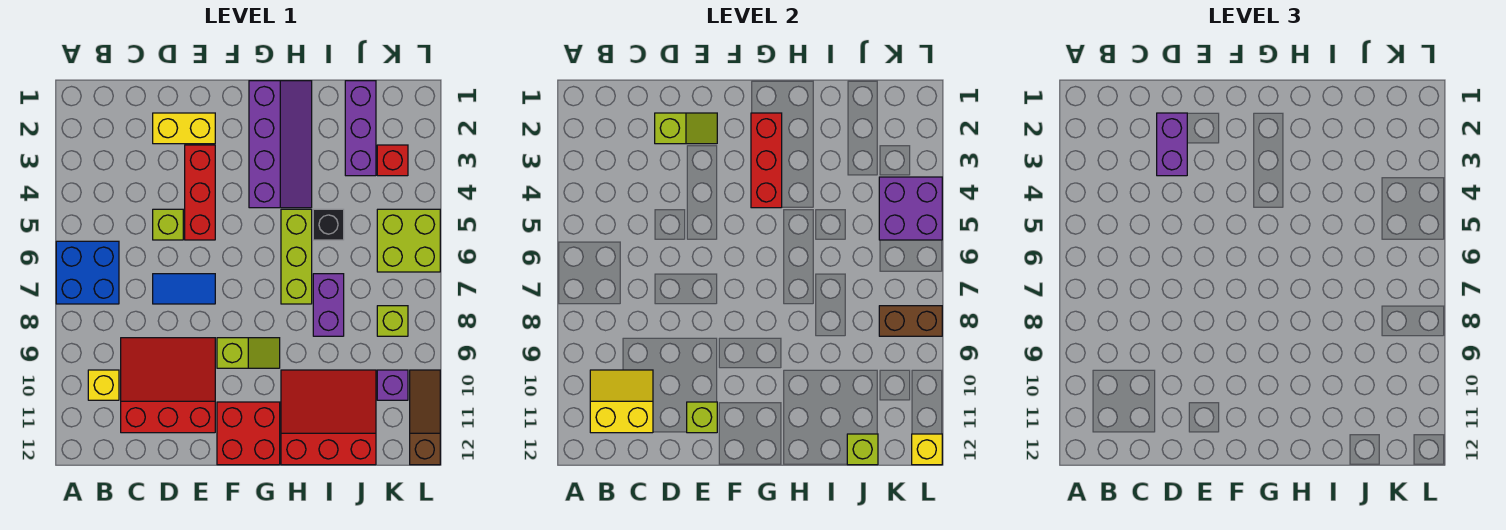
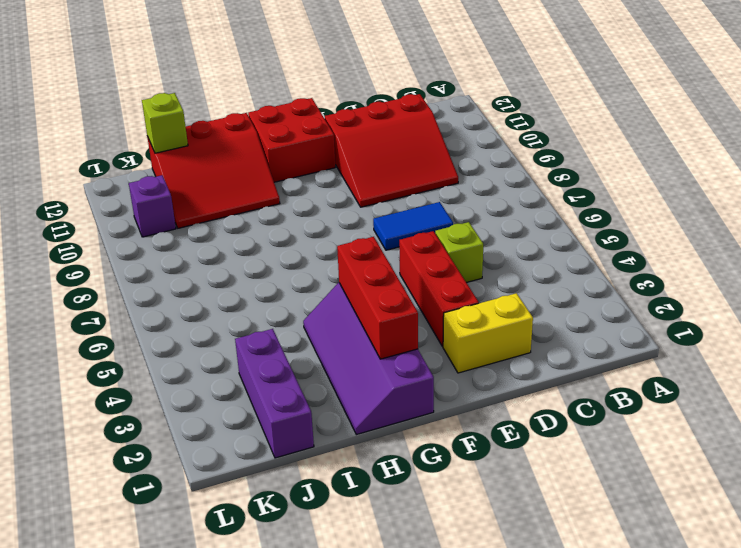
none -> blue brick A6:B7 level 1
none -> yellow brick B10 level 1
none -> lime slope F9:G9 level 1 top F

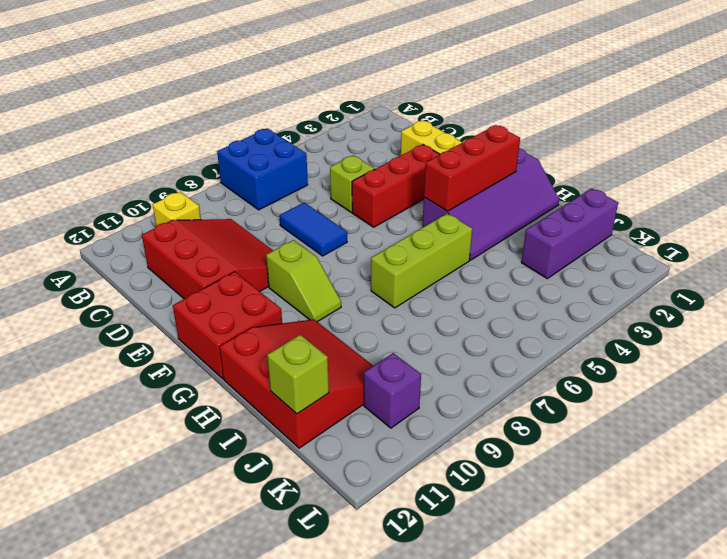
none -> black brick I5 level 1
none -> purple brick I7:I8 level 1
none -> red brick K3 level 1

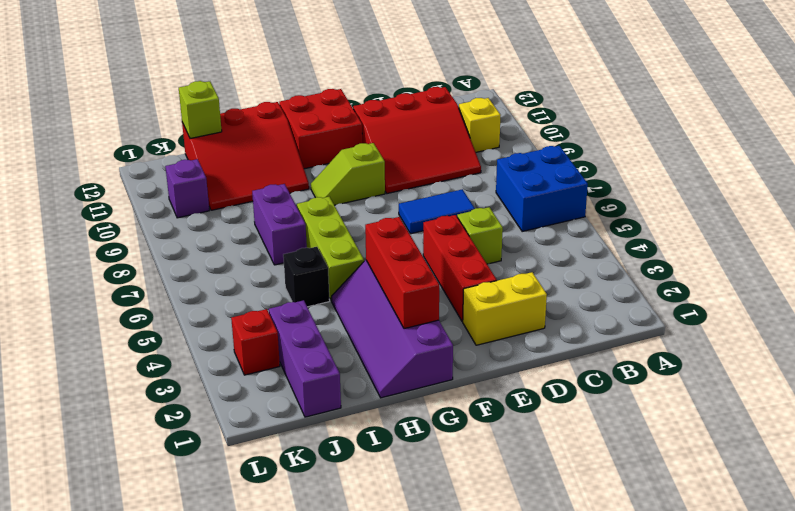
none -> lime brick K5:L6 level 1
none -> lime brick K8 level 1
none -> brown slope L10:L12 level 1 top 12

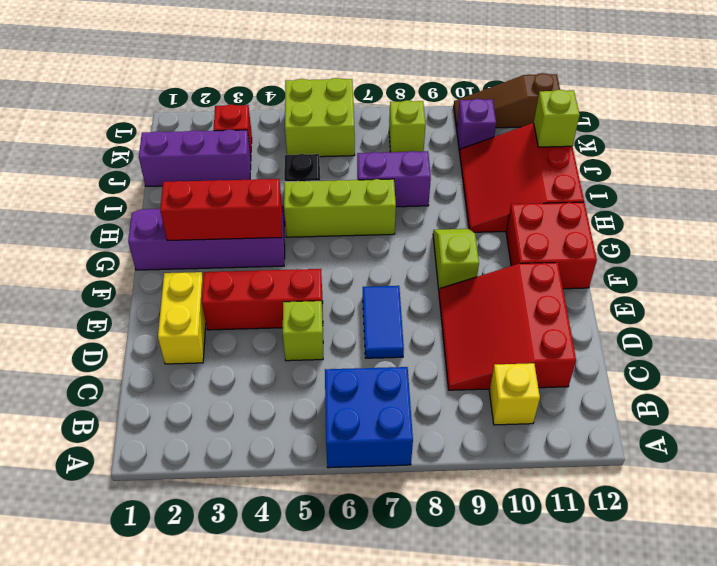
none -> yellow slope B10:C11 level 2 top 11
none -> lime slope D2:E2 level 2 top D
none -> lime brick E11 level 2

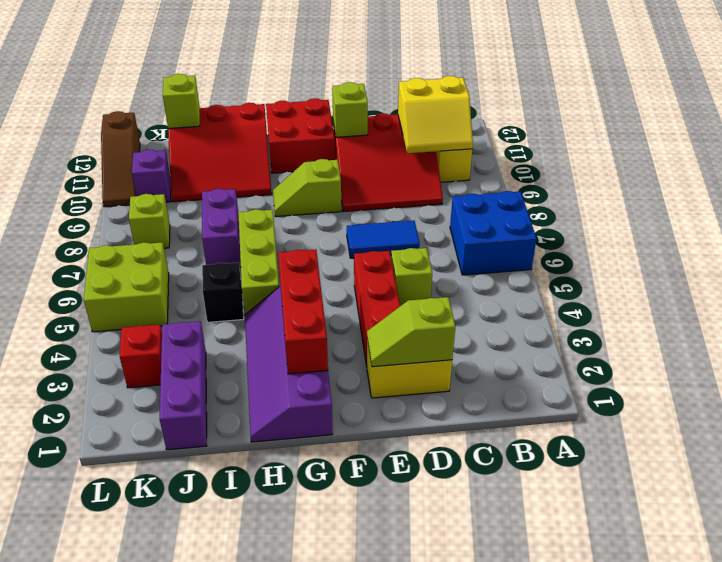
none -> purple brick K4:L5 level 2
none -> brown brick K8:L8 level 2
none -> yellow brick L12 level 2

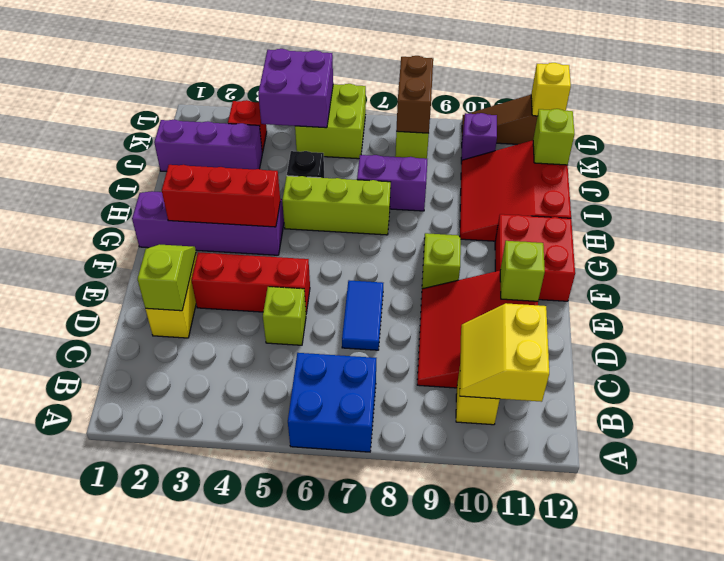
none -> purple brick D2:D3 level 3

